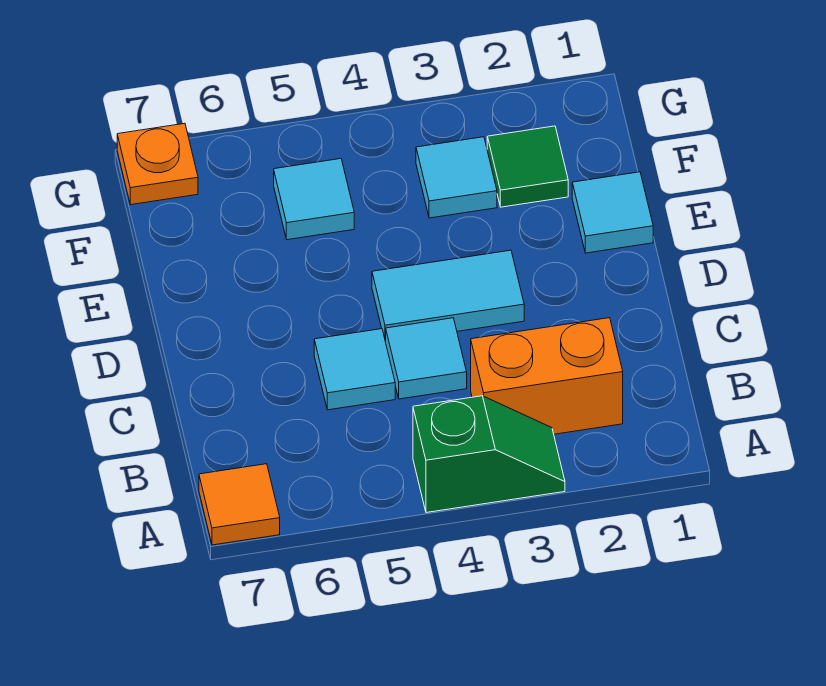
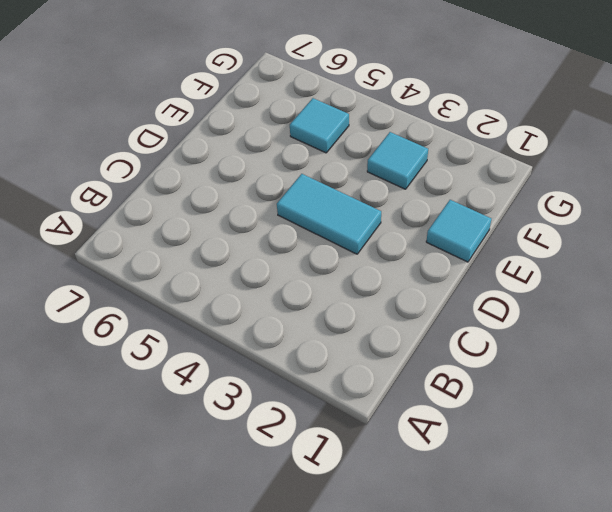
none -> green slope A3:A4 level 1 top 4
none -> orange tile A7 level 1

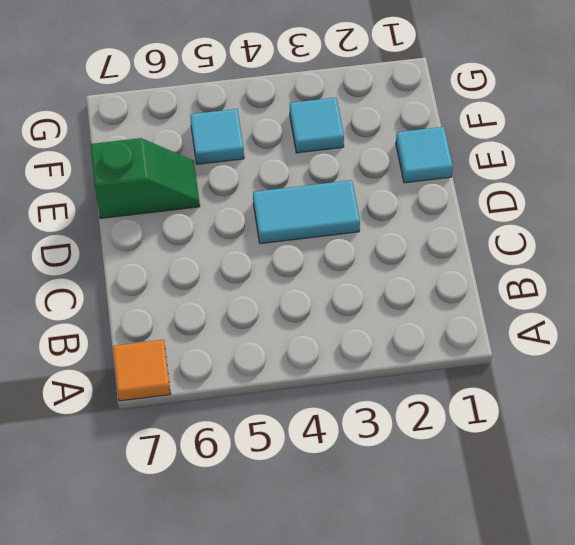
green slope E6:E7 level 1 top 7 -> green slope A3:A4 level 1 top 4
none -> orange brick B2:B3 level 1
none -> cyan tile C4 level 1

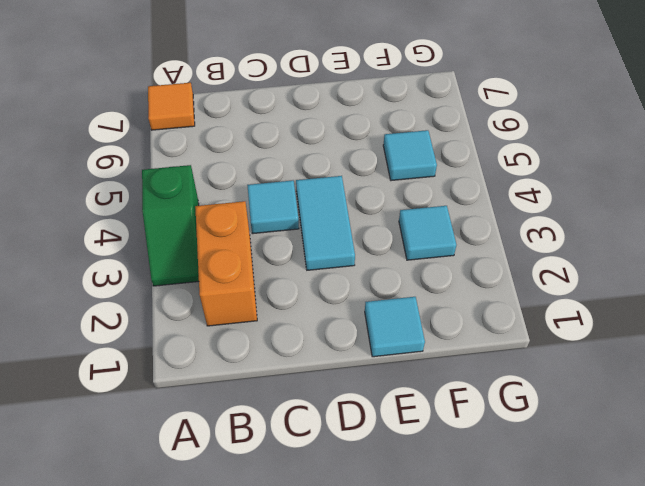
none -> cyan tile C5 level 1
none -> green tile F2 level 1

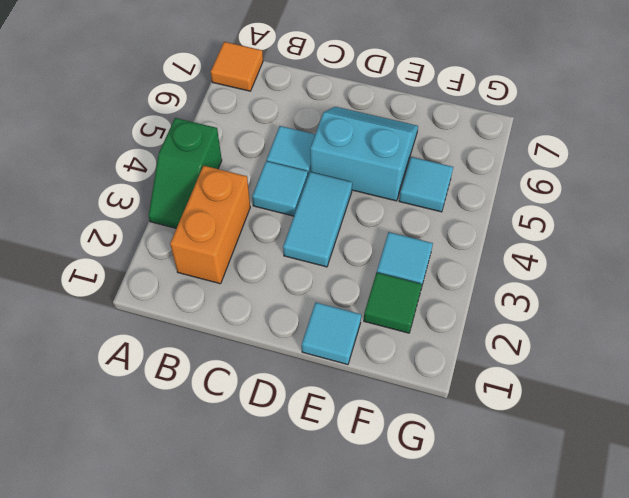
cyan slope D5:E6 level 1 top 5 -> none
none -> orange plate G7 level 1

